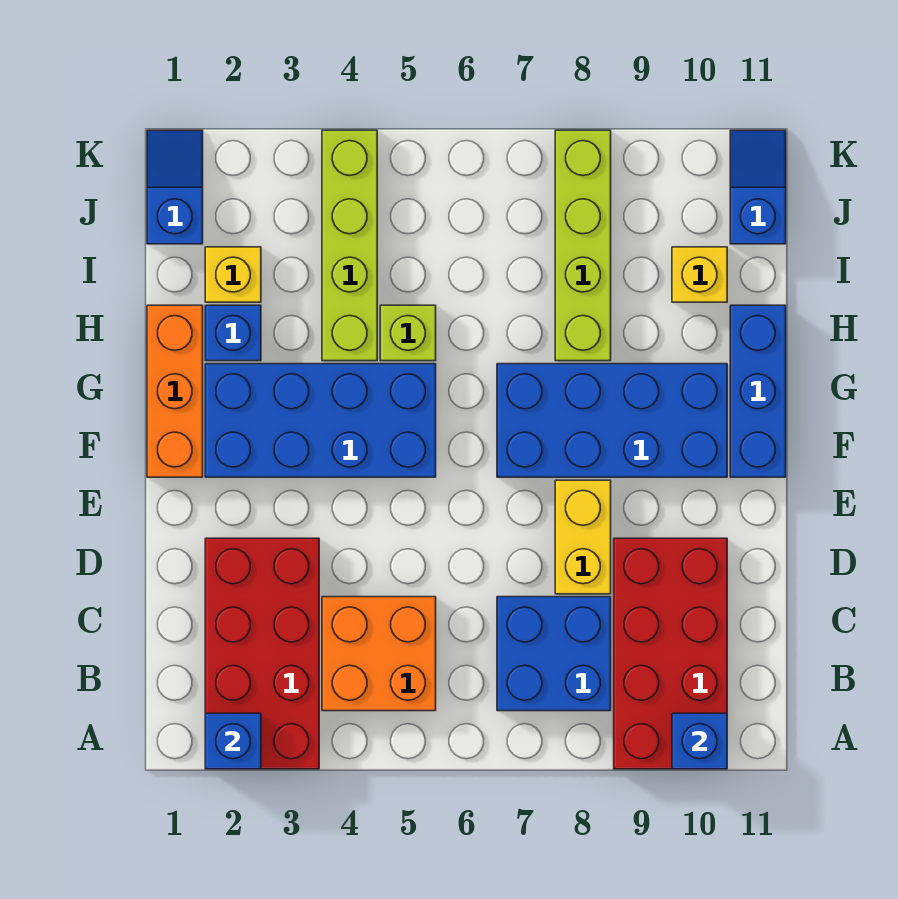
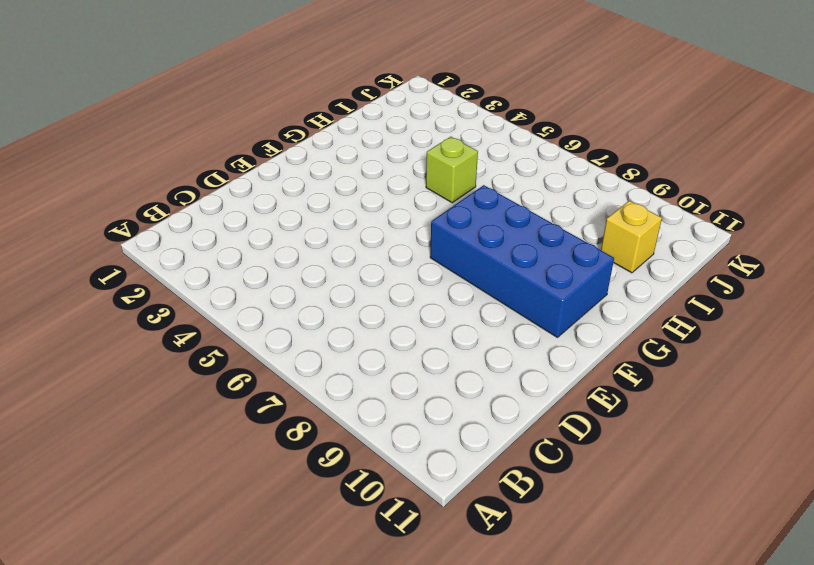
none -> red brick A2:D3 level 1
none -> red brick A9:D10 level 1
none -> orange brick B4:C5 level 1

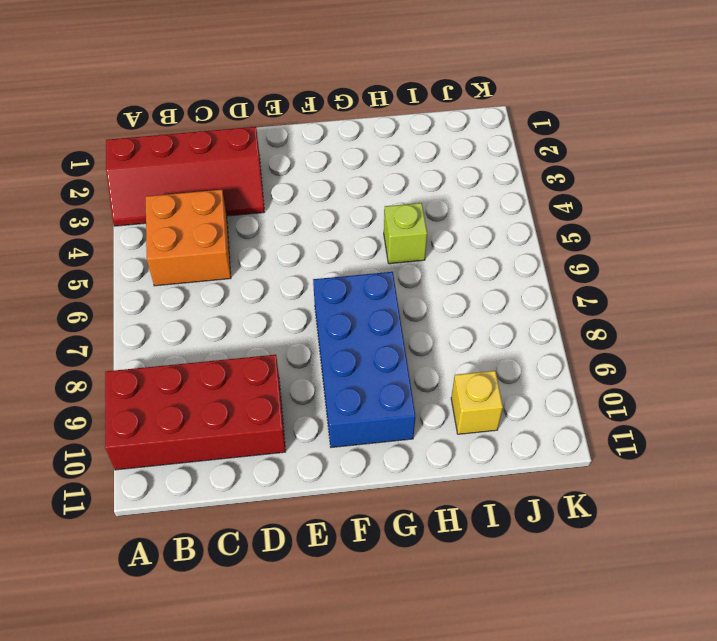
red slope A2:D3 level 1 top 2 -> red brick A2:D3 level 1
none -> blue brick B7:C8 level 1
none -> yellow brick D8:E8 level 1
none -> orange brick F1:H1 level 1

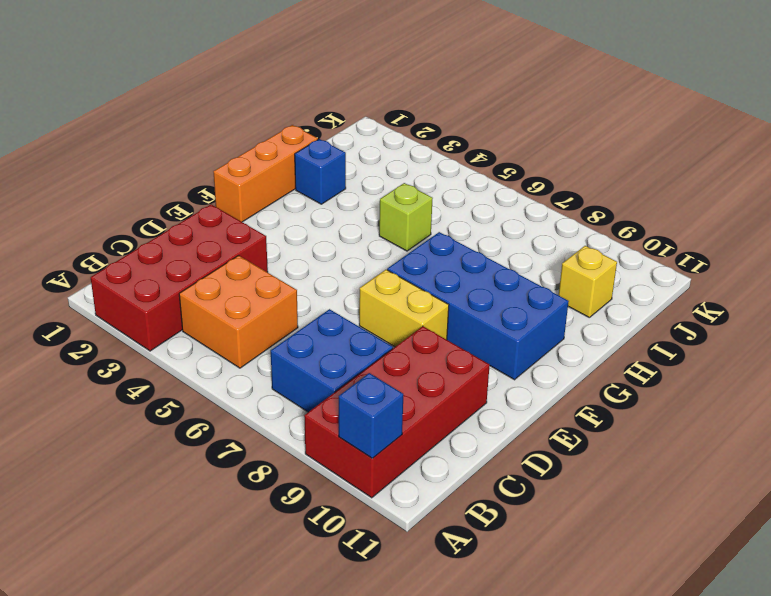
yellow brick E7:E8 level 1 -> yellow brick D8:E8 level 1
none -> blue brick F2:G5 level 1
none -> blue brick F11:H11 level 1
none -> lime brick H4:K4 level 1

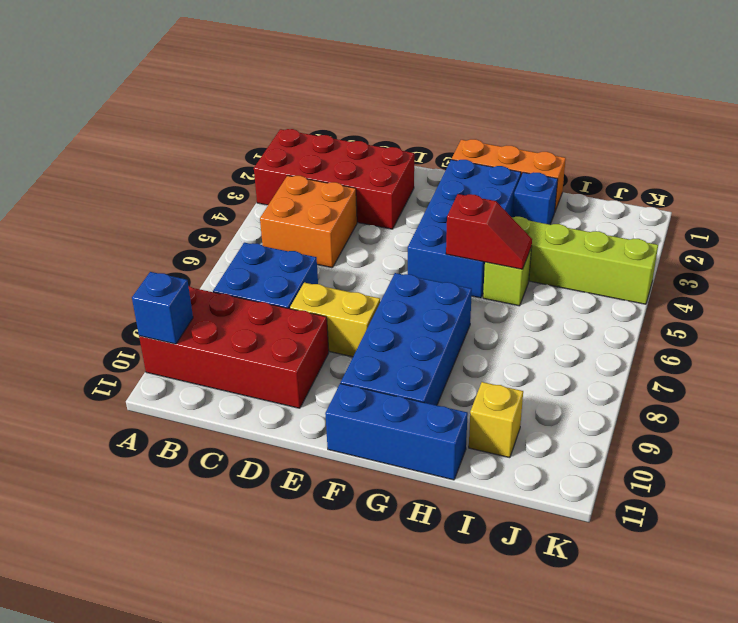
red slope G5:H5 level 2 top G -> none
none -> lime brick H8:K8 level 1
none -> yellow brick I2 level 1
none -> blue slope J1:K1 level 1 top J

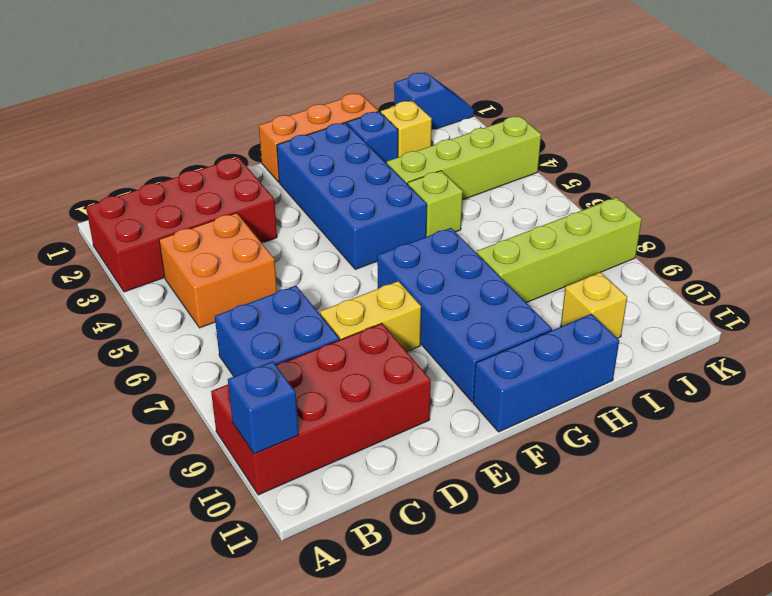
none -> blue slope J11:K11 level 1 top J
none -> blue brick A2 level 2

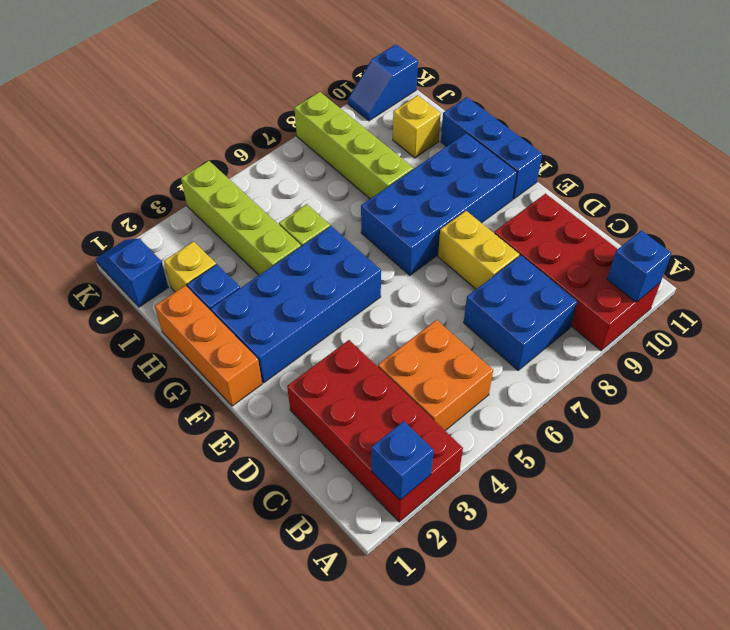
blue slope K10:K11 level 1 top 11 -> blue slope J11:K11 level 1 top J

